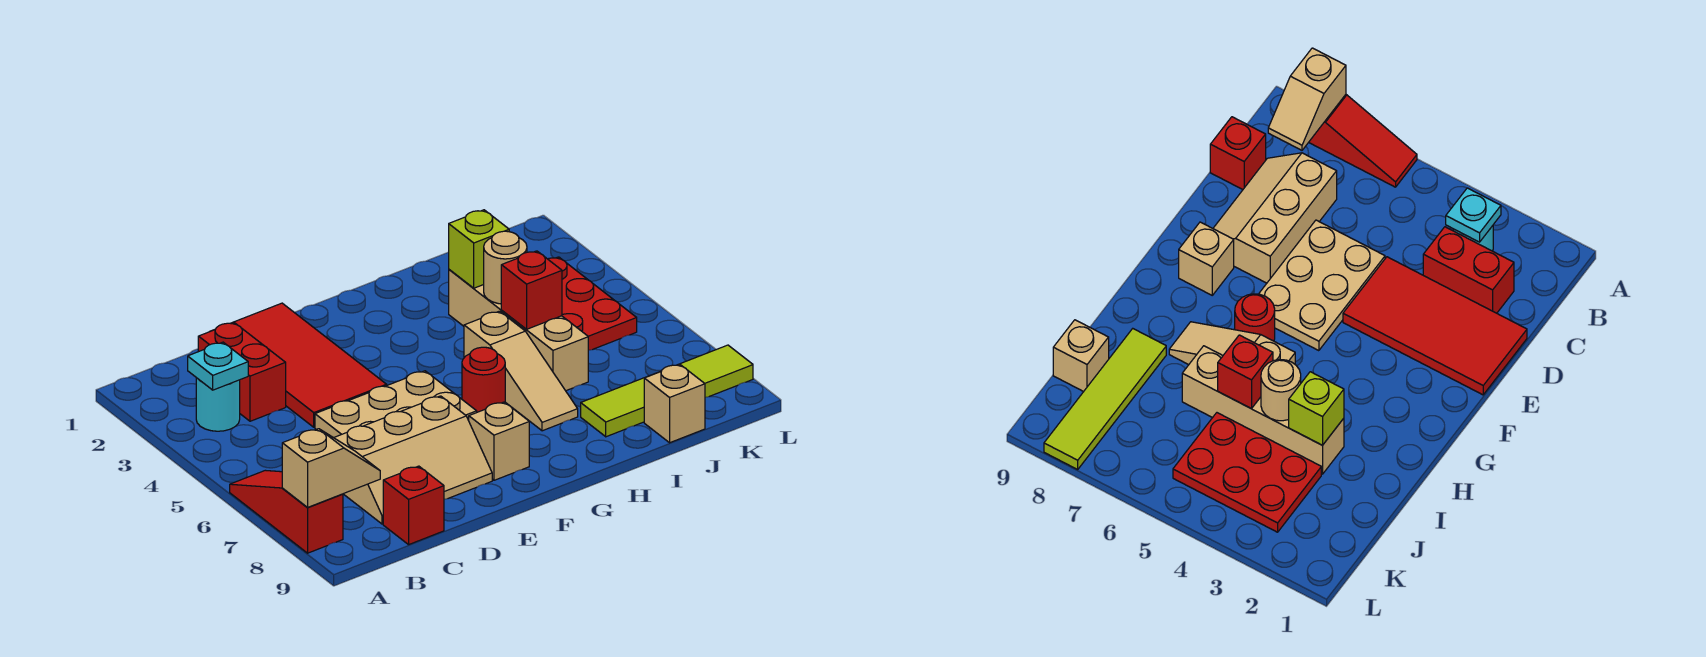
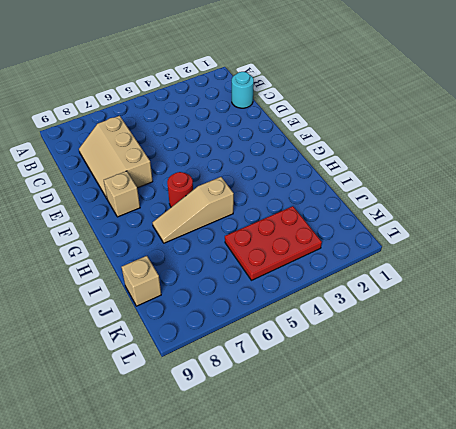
cyan round brick C1 level 1 -> cyan round brick B3 level 1
none -> red slope A6:A8 level 1 top 8
none -> red brick C2:C3 level 1
none -> red brick C9 level 1

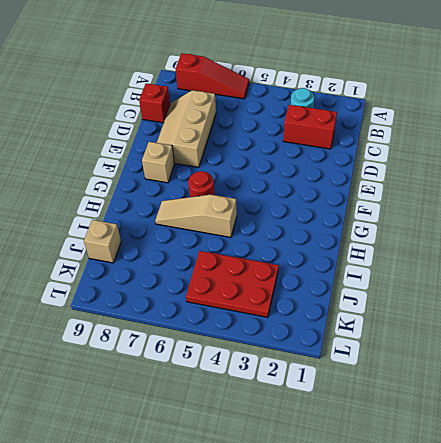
none -> red tile D1:E4 level 1
none -> tan plate D5:F6 level 1
none -> tan brick I3:I6 level 1

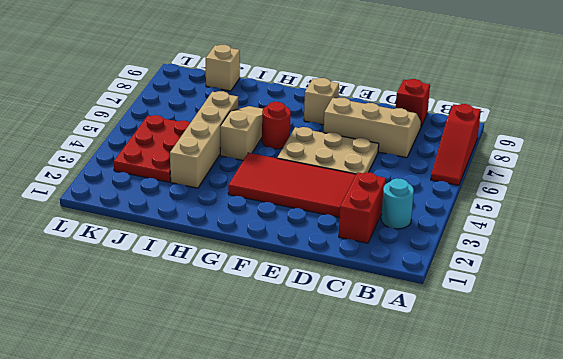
red tile D3:G4 level 1 -> red tile D1:E4 level 1
none -> lime tile I8:L8 level 1
none -> tan slope A8:B8 level 2 top A
none -> cyan plate B3 level 2

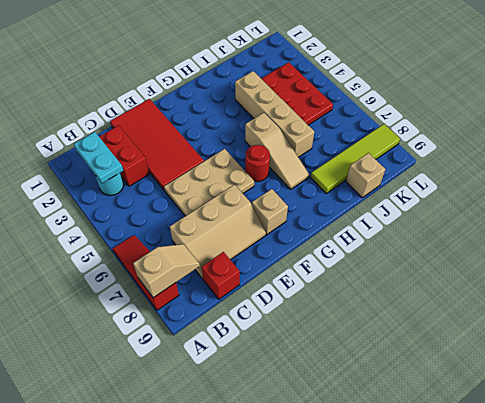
cyan plate B2:B3 level 2 -> cyan plate B3 level 2
none -> lime brick I3 level 2
none -> tan round brick I4 level 2
none -> red brick I5 level 2

